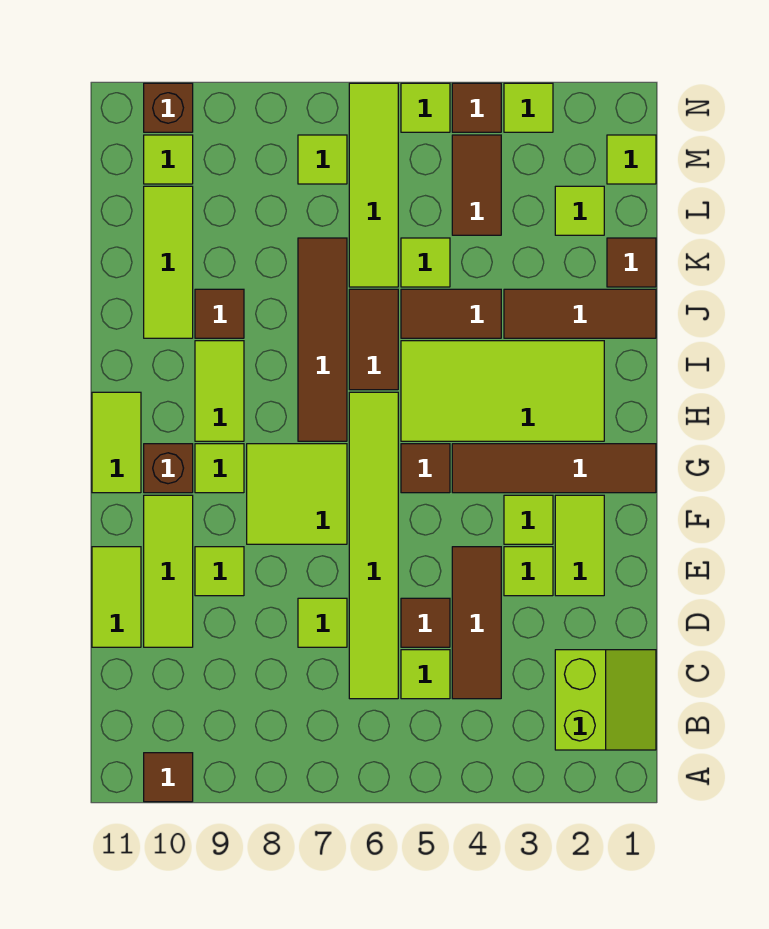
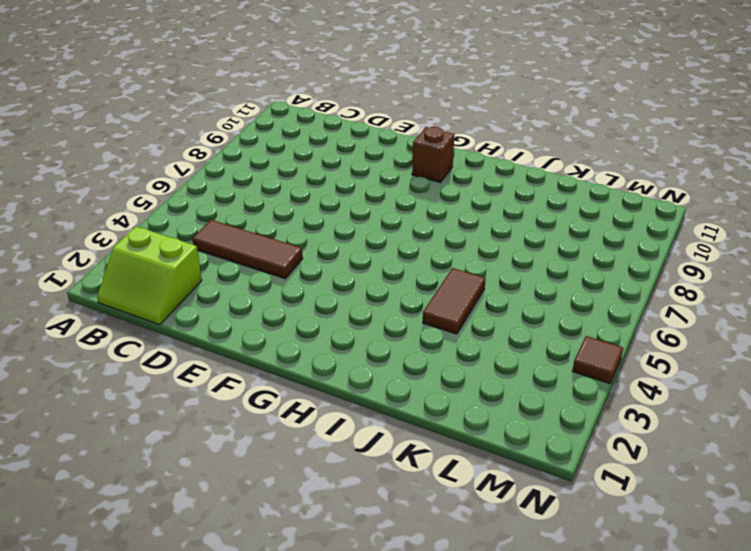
none -> brown tile A10 level 1
none -> lime tile C5 level 1
none -> lime tile C6:H6 level 1
none -> brown tile D5 level 1

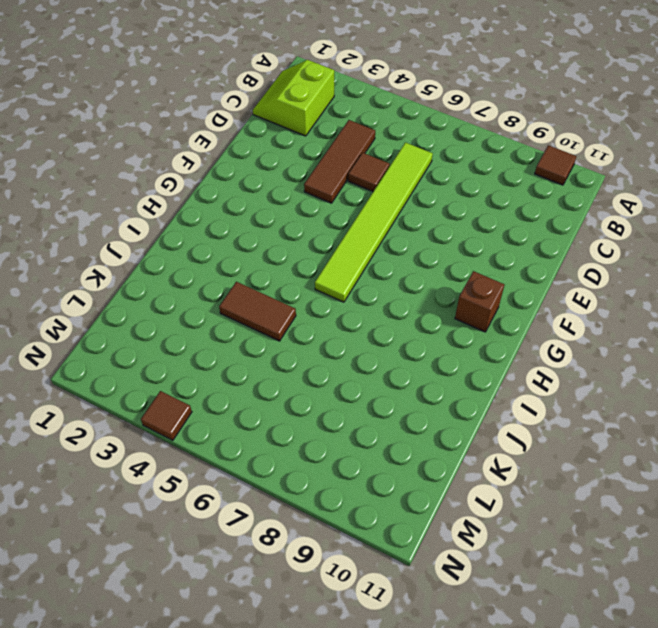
none -> lime tile C5 level 1
none -> lime tile D7 level 1
none -> lime tile D10:F10 level 1
none -> lime tile D11:E11 level 1

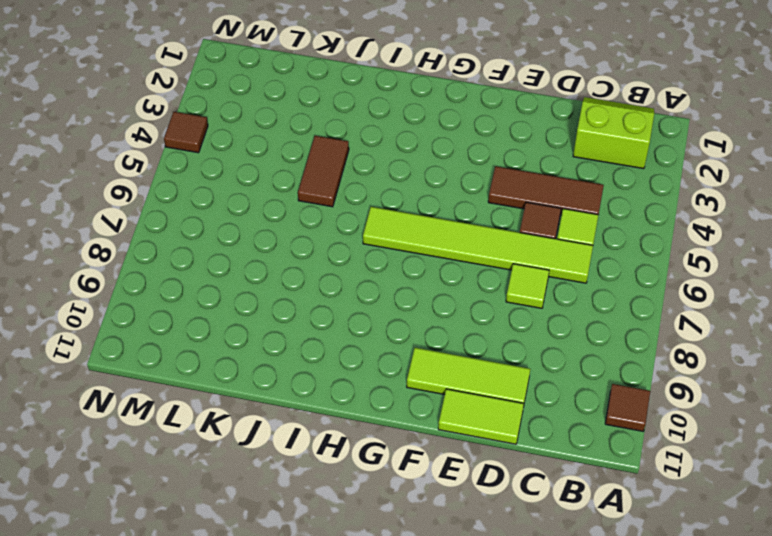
none -> lime tile E2:F2 level 1
none -> lime tile E3 level 1
none -> lime tile E9 level 1
none -> lime tile F3 level 1

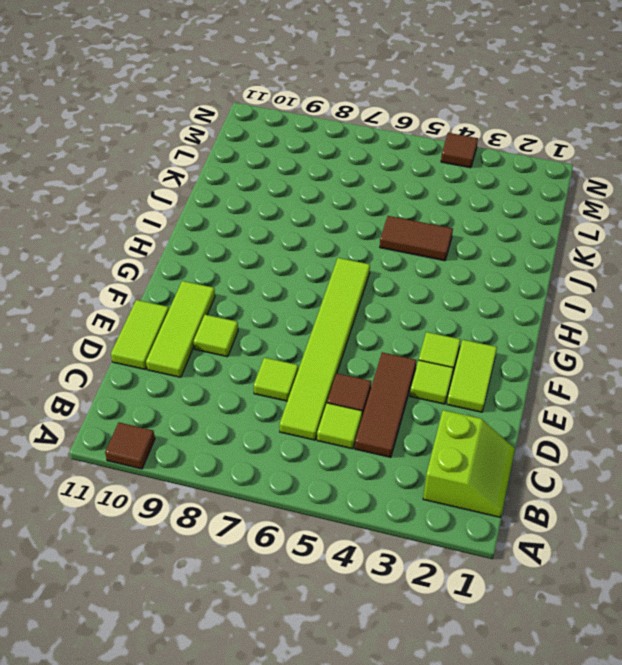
none -> lime tile F7:G8 level 1
none -> brown tile G1:G4 level 1
none -> brown tile G5 level 1
none -> lime tile G9 level 1

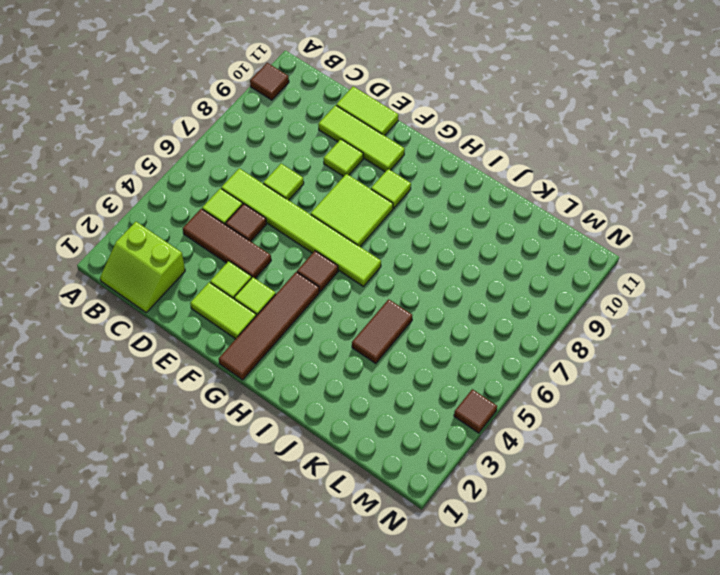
none -> brown brick G10 level 1
none -> lime tile G11:H11 level 1
none -> lime tile H2:I5 level 1
none -> brown tile H7:K7 level 1

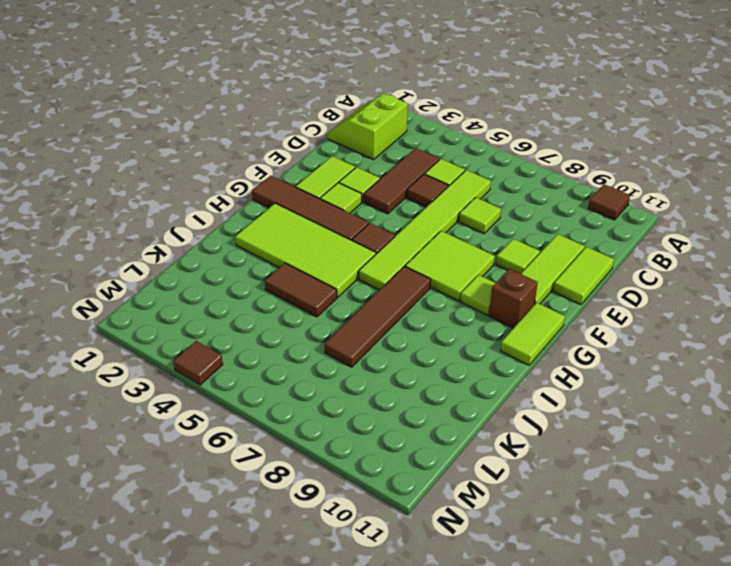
none -> lime tile H9:I9 level 1
none -> brown tile I6:J6 level 1
none -> brown tile J1:J3 level 1
none -> brown tile J9 level 1

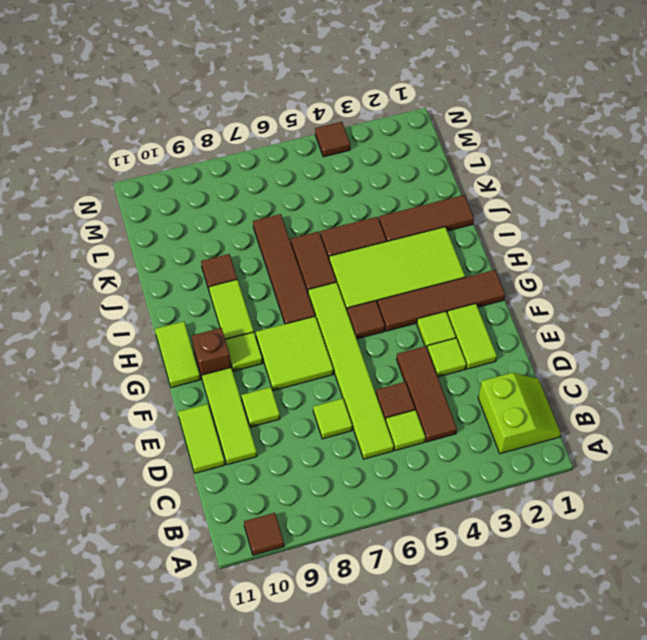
none -> lime tile J10:L10 level 1
none -> brown tile K1 level 1
none -> lime tile K5 level 1
none -> lime tile K6:N6 level 1

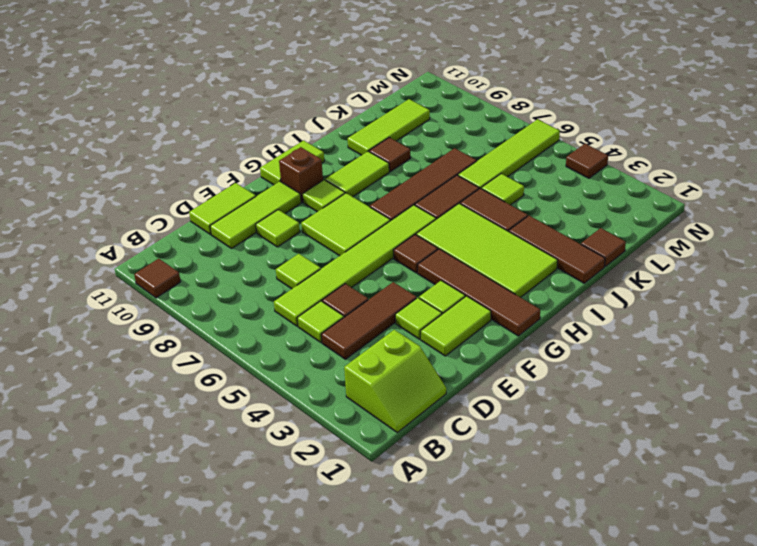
none -> lime tile L2 level 1
none -> brown tile L4:M4 level 1
none -> lime tile M1 level 1
none -> lime tile M7 level 1

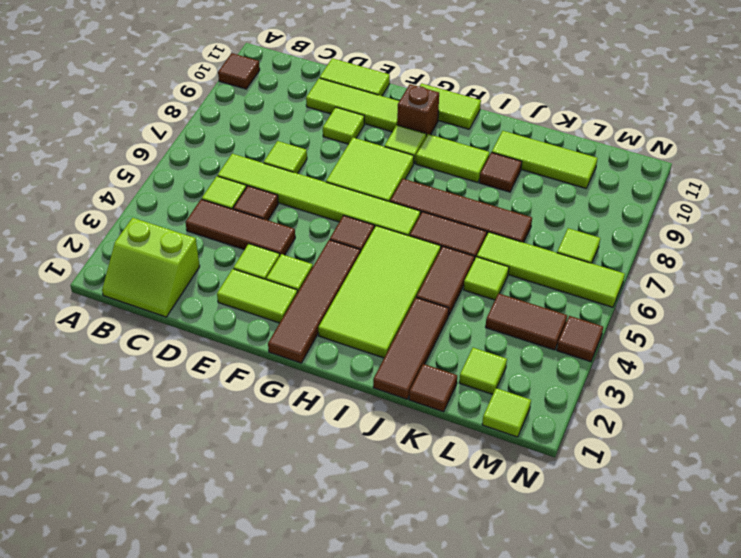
none -> lime tile M10 level 1
none -> lime tile N3 level 1
none -> lime tile N5 level 1
none -> brown brick N10 level 1

